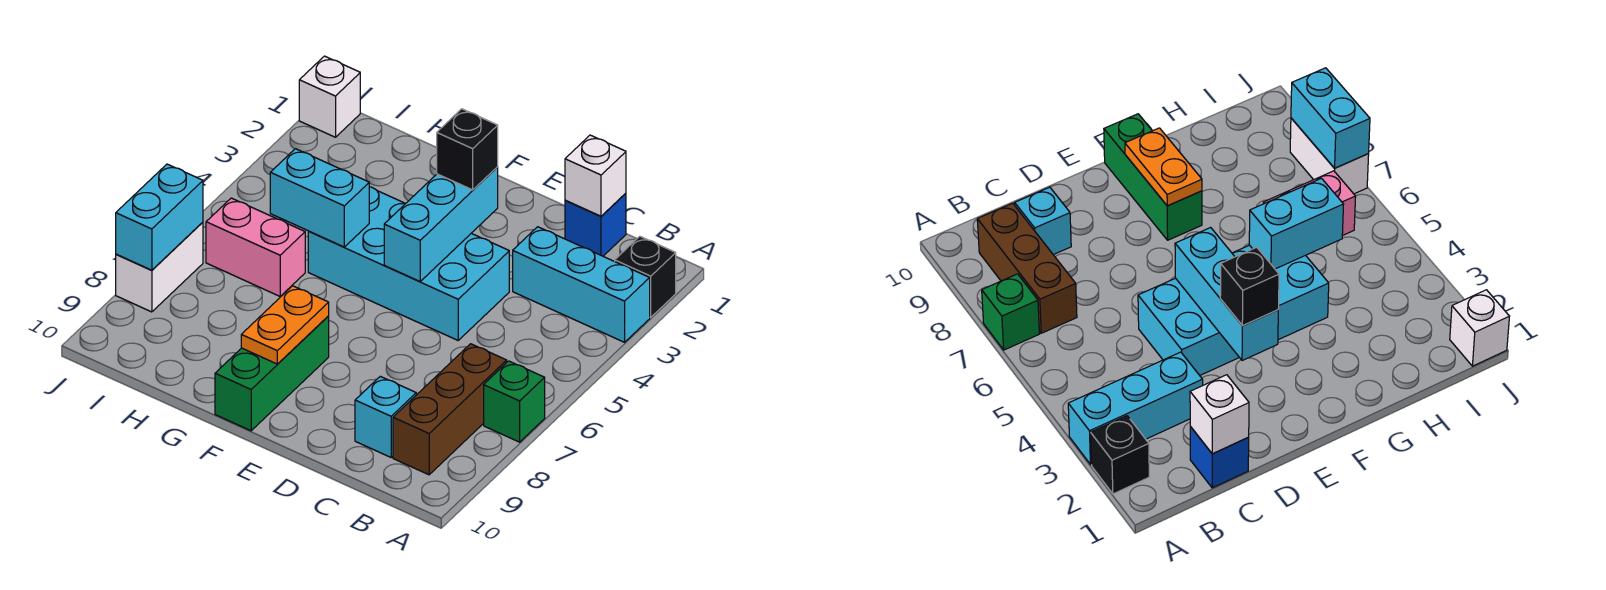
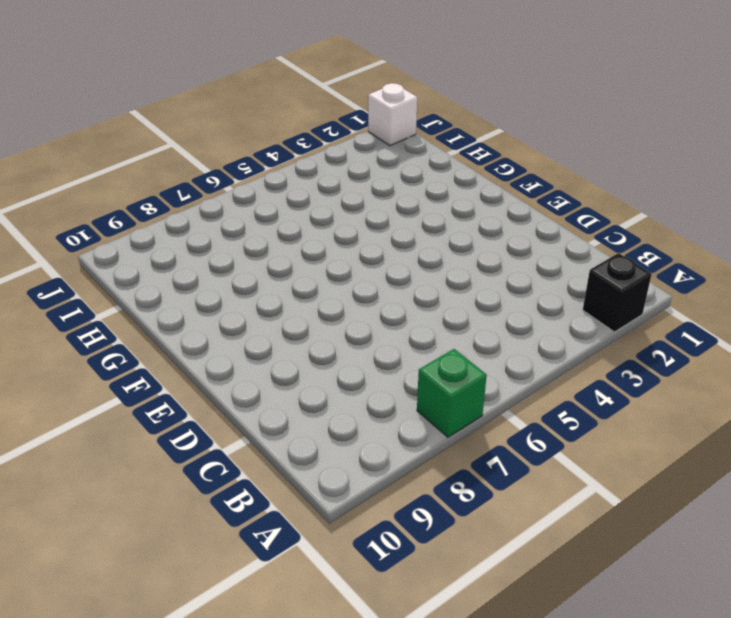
none -> cyan brick A3:C3 level 1
none -> brown brick B7:B9 level 1
none -> blue brick C1 level 1

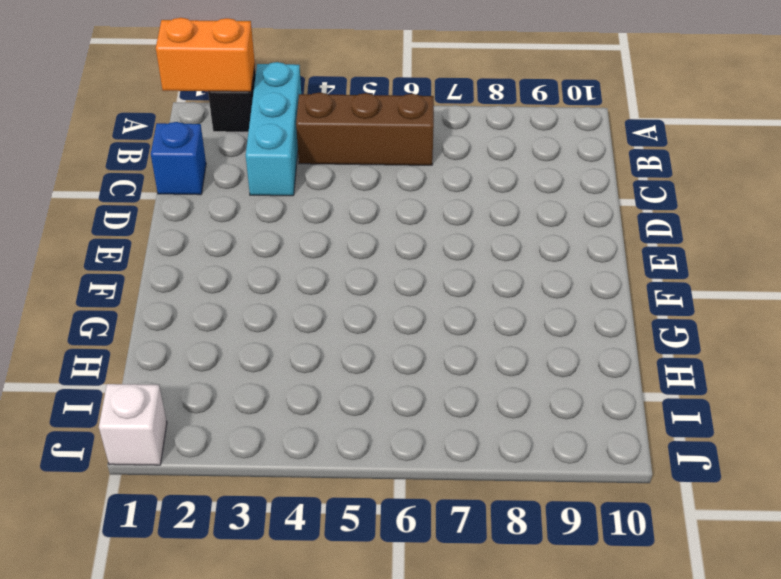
orange brick A1:A2 level 2 -> none
brown brick B4:B6 level 1 -> brown brick B7:B9 level 1
none -> green brick A7 level 1
none -> cyan brick C9 level 1
none -> cyan brick D4:G5 level 1

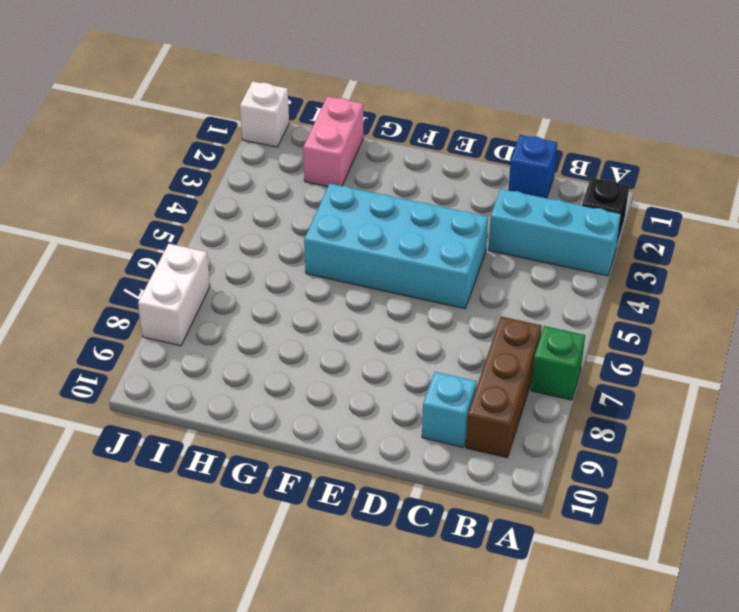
pink brick H1:H2 level 1 -> pink brick H6:I6 level 1
none -> green brick F8:F10 level 1
none -> white brick C1 level 2
none -> cyan brick E3:E5 level 2

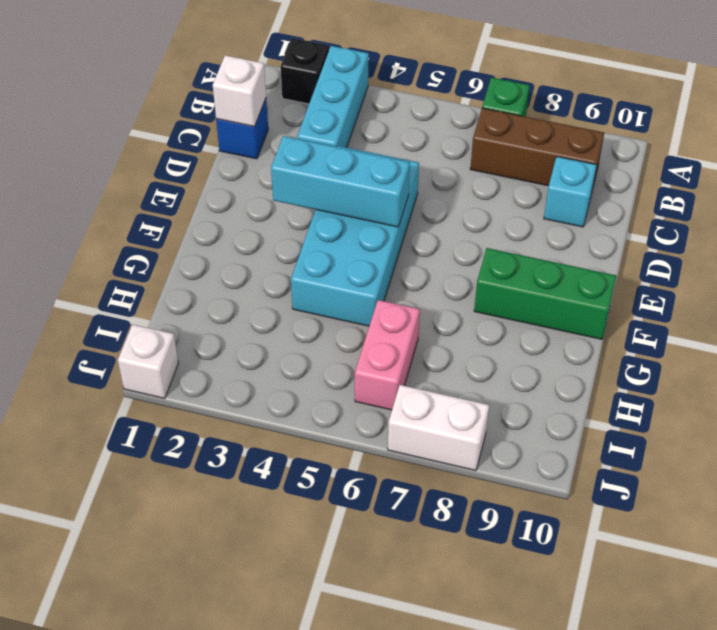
none -> orange plate F8:F9 level 2
none -> cyan brick G5:H5 level 2
none -> cyan brick J7:J8 level 2

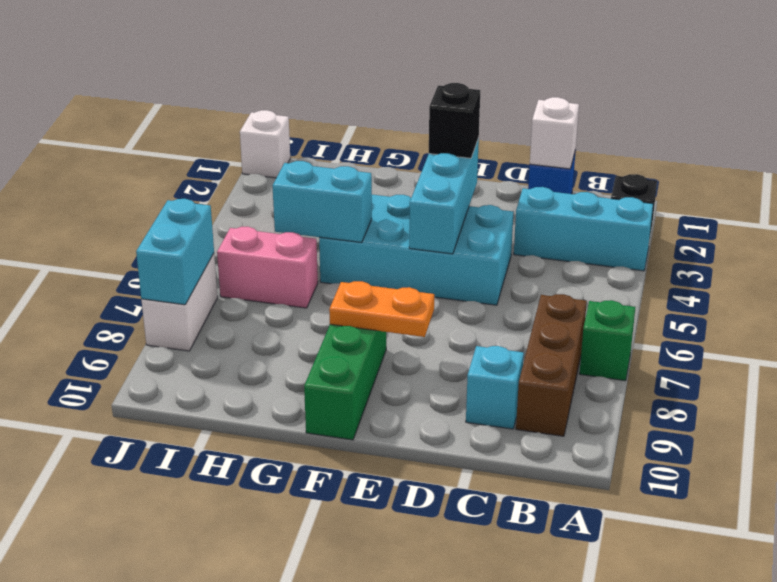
orange plate E8:F8 level 2 -> orange plate F8:F9 level 2

